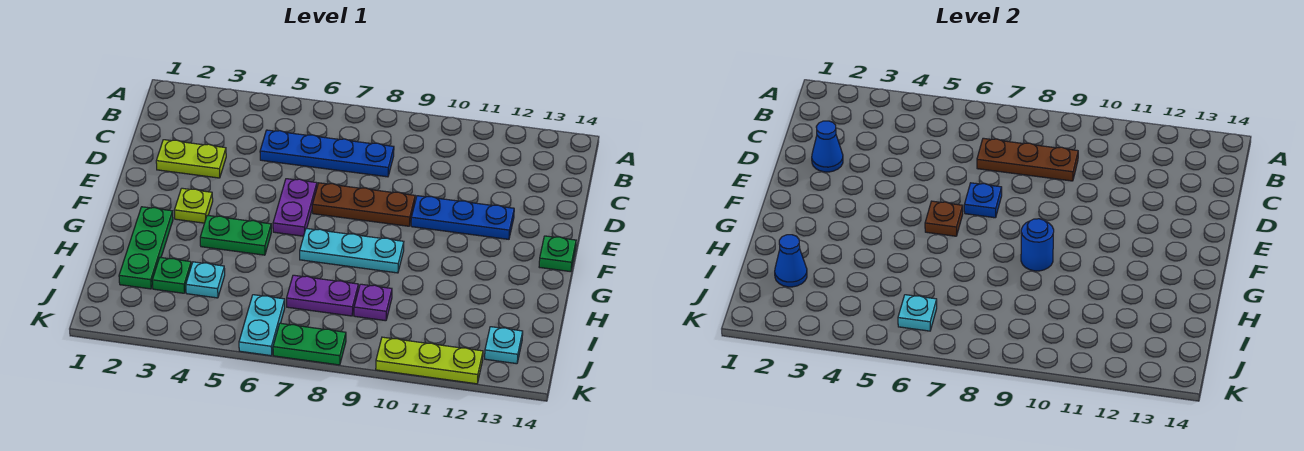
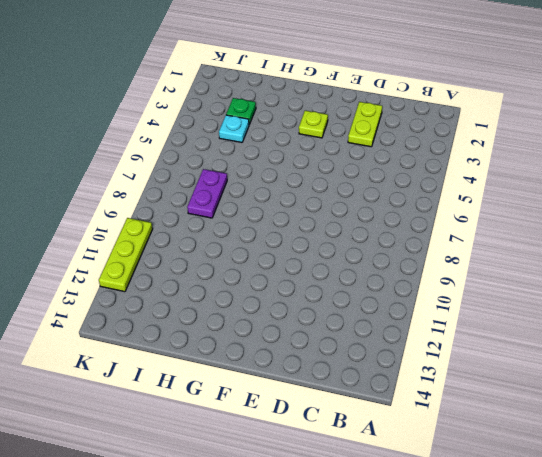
none -> blue plate C5:C8 level 1
none -> purple plate E6:F6 level 1
none -> brown plate E7:E9 level 1

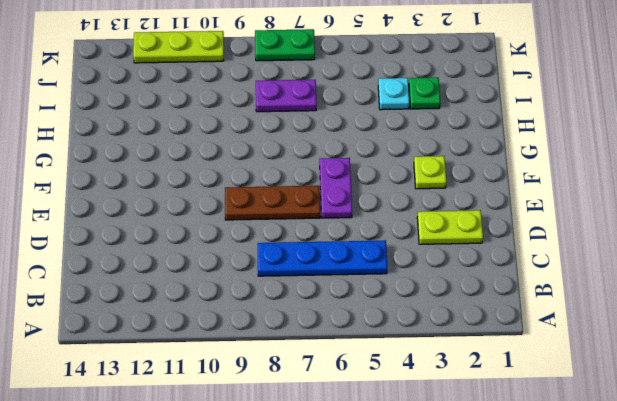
none -> blue plate E10:E12 level 1
none -> green plate F14 level 1
none -> green plate G2:I2 level 1

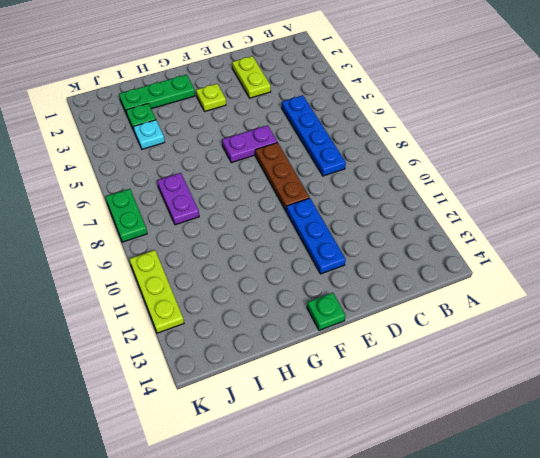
none -> green plate G4:G5 level 1
none -> cyan plate G7:G9 level 1
none -> purple plate I9 level 1

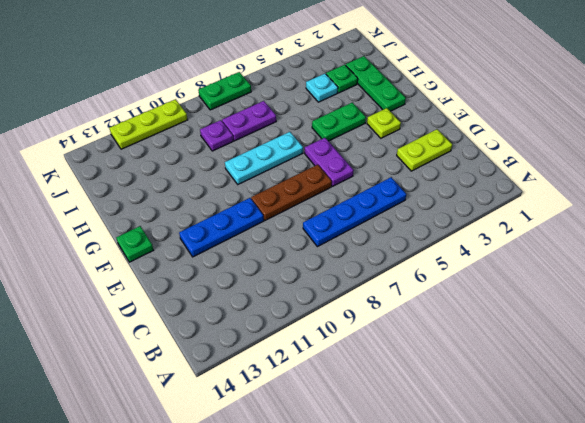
none -> cyan plate J6:K6 level 1
none -> cyan plate J13 level 1
none -> brown plate C7:C9 level 2

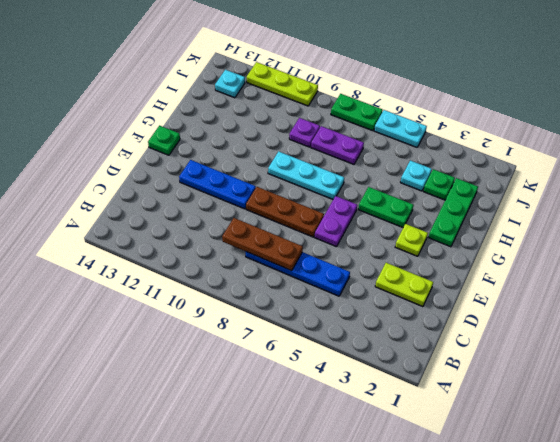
cyan plate K5:K6 level 1 -> cyan plate J6:K6 level 1
none -> blue cone D2 level 2
none -> blue plate E7 level 2
none -> brown plate F6 level 2

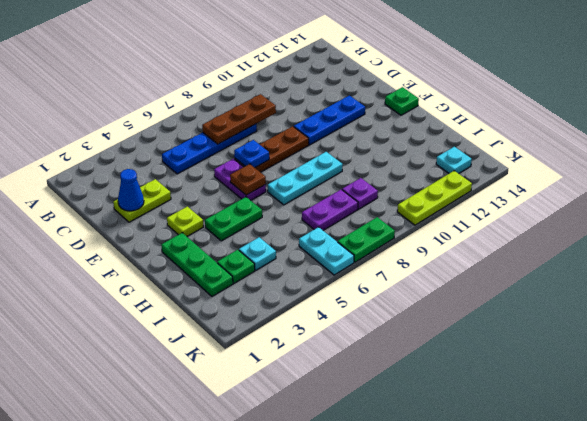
none -> blue round brick G9 level 2
none -> blue cone I2 level 2
none -> cyan plate J6 level 2

